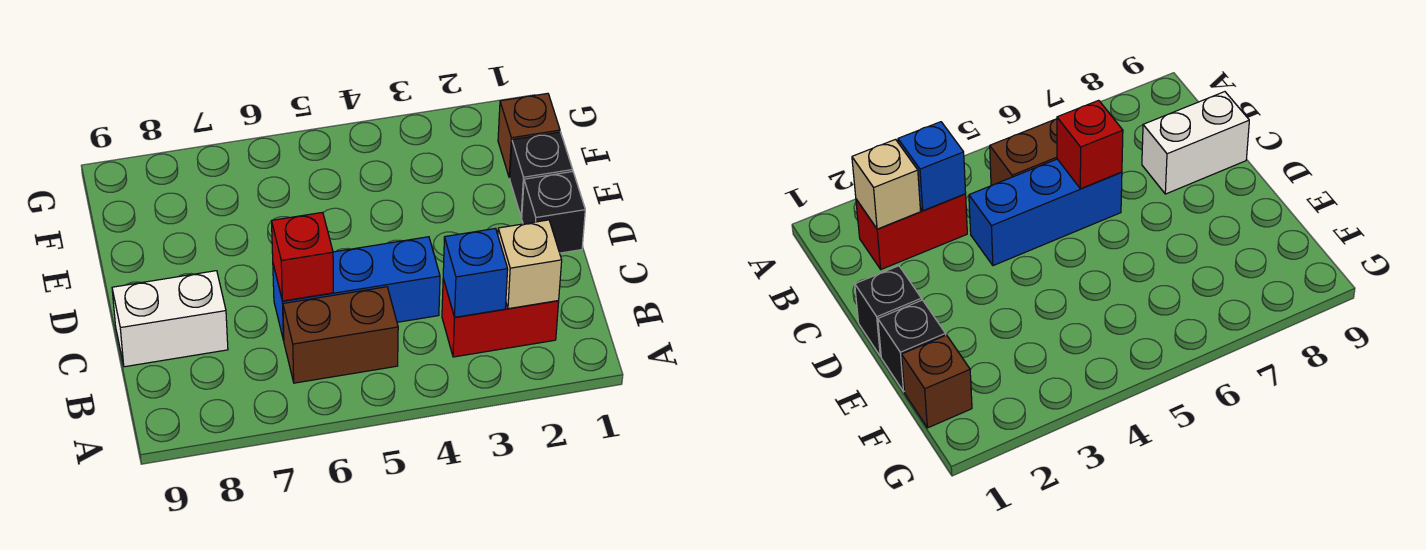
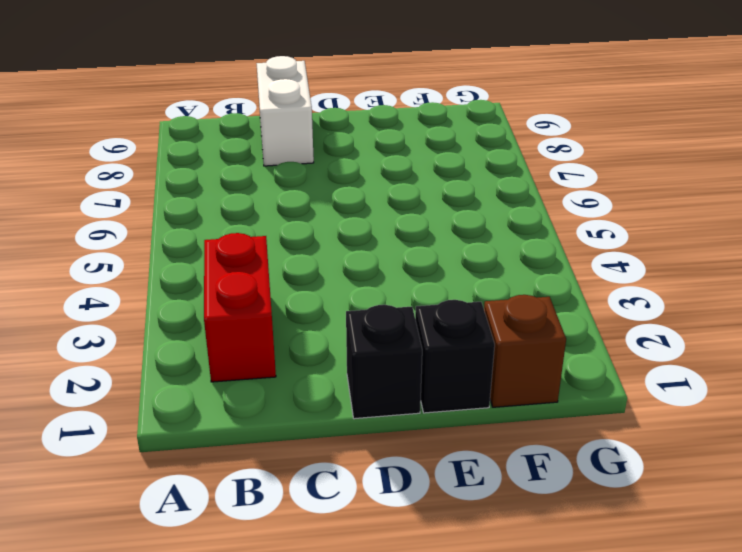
none -> brown brick B5:B6 level 1
none -> blue brick C4:C6 level 1

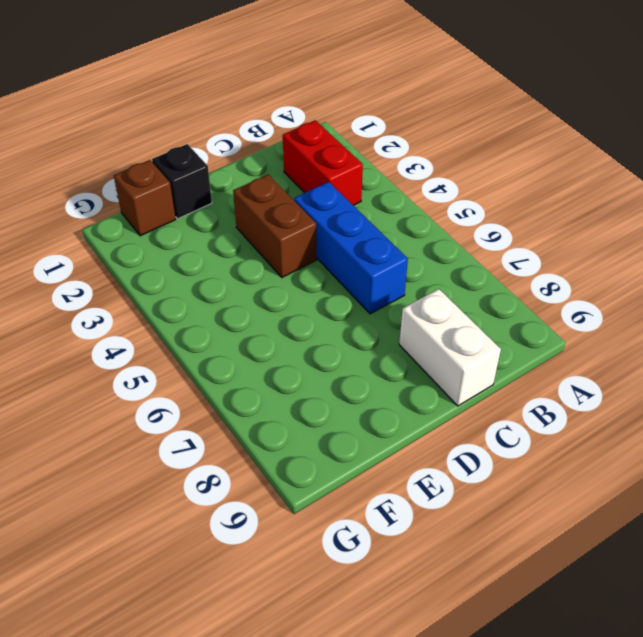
brown brick D3:D4 level 1 -> brown brick B5:B6 level 1
none -> black brick D1 level 1
none -> tan brick B2 level 2

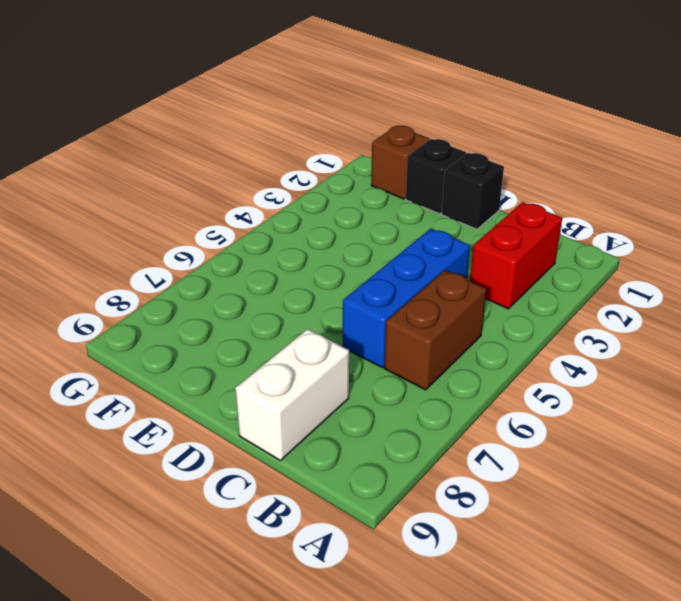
none -> tan brick B2 level 2
none -> blue brick B3 level 2

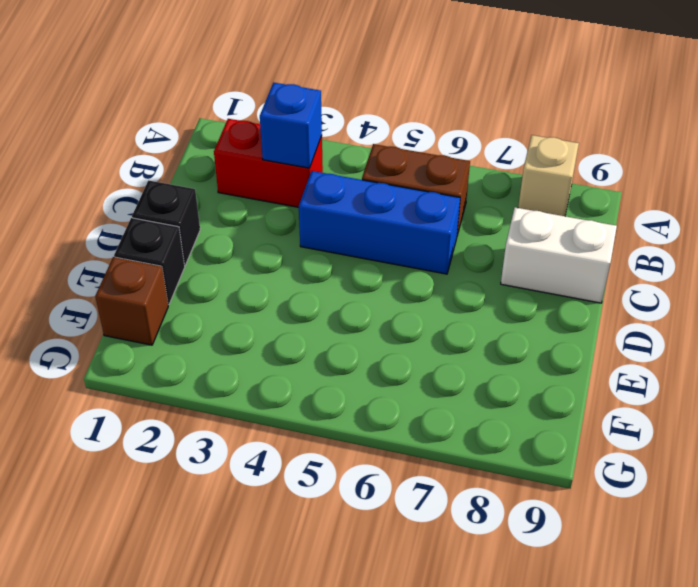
tan brick A8 level 1 -> tan brick B2 level 2
none -> red brick C6 level 2

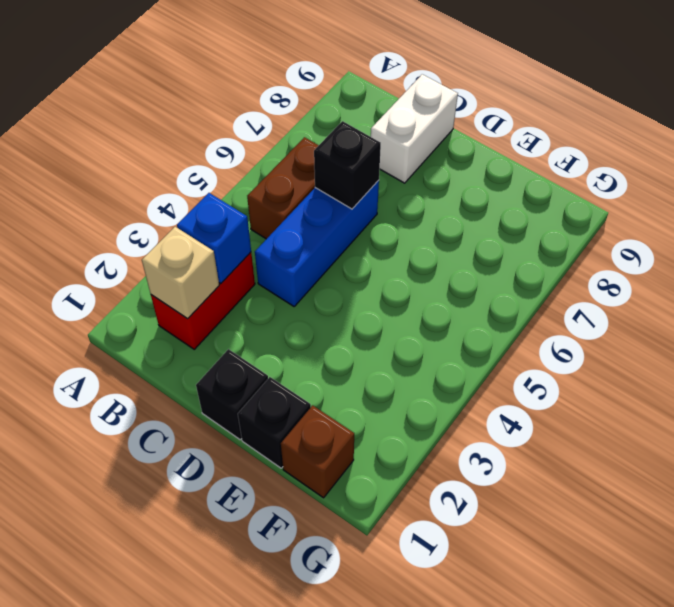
black brick C6 level 2 -> red brick C6 level 2

